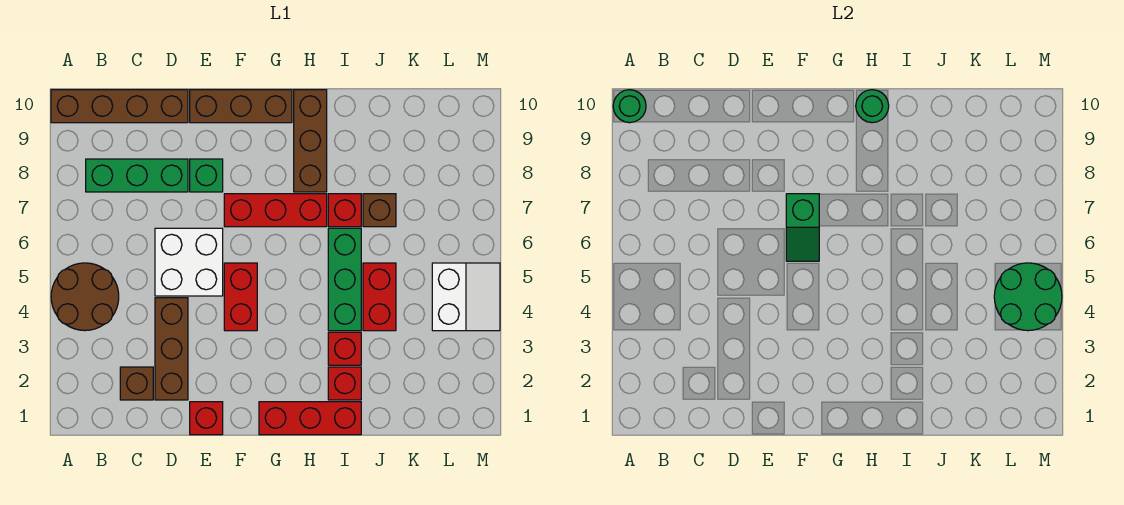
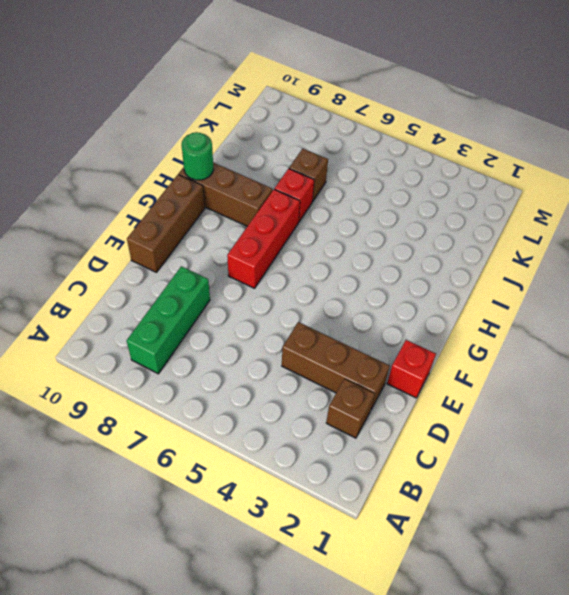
none -> brown round brick A4:B5 level 1
none -> brown brick A10:D10 level 1
none -> white brick D5:E6 level 1

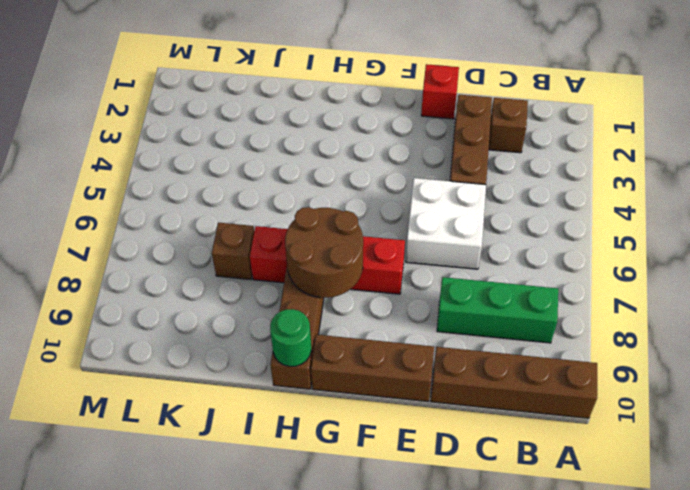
brown round brick G7:H8 level 2 -> brown round brick A4:B5 level 1
none -> green brick E8 level 1
none -> red brick F4:F5 level 1
none -> red brick G1:I1 level 1

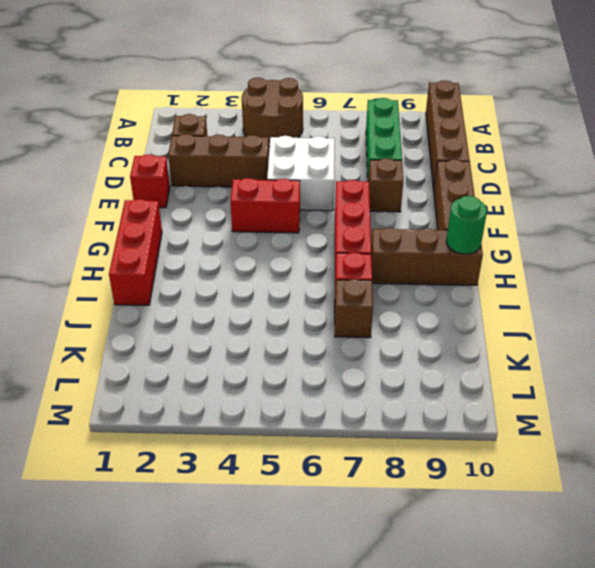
brown brick E8 level 1 -> green brick E8 level 1
none -> red brick I2 level 1
none -> red brick I3 level 1
none -> green brick I4:I6 level 1

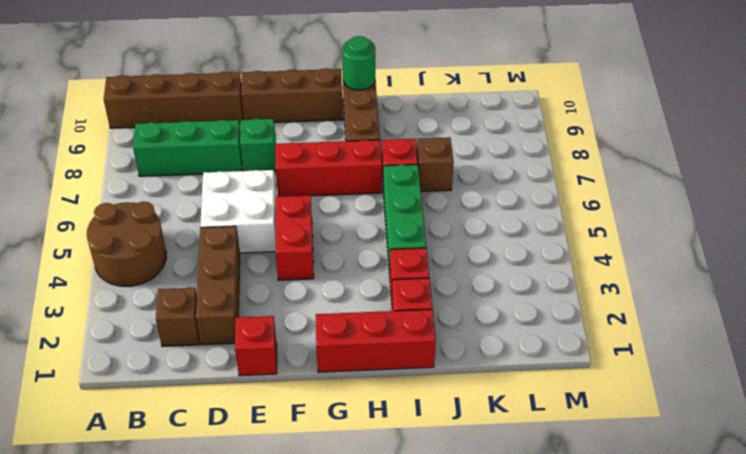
none -> red brick J4:J5 level 1
none -> white slope L4:M5 level 1 top L
none -> green round brick A10 level 2

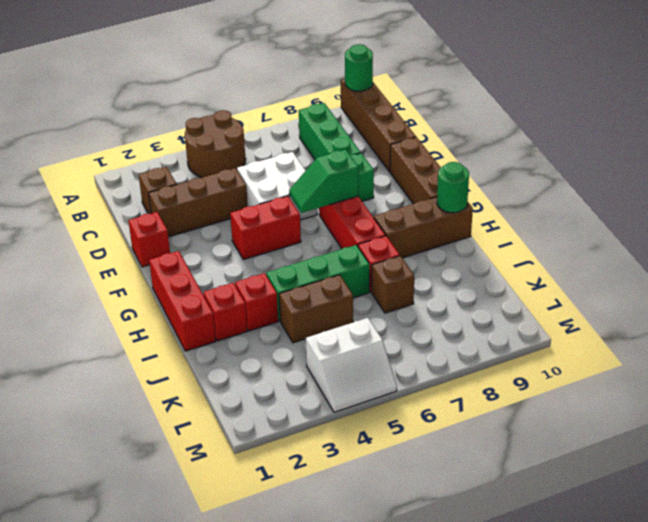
brown brick J4:J5 level 1 -> red brick J4:J5 level 1
none -> green round brick L4:M5 level 2

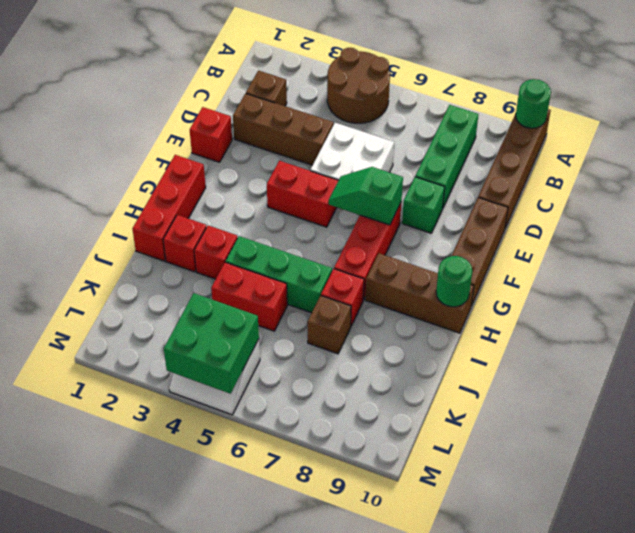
green brick L4:M5 level 2 -> green round brick L4:M5 level 2

